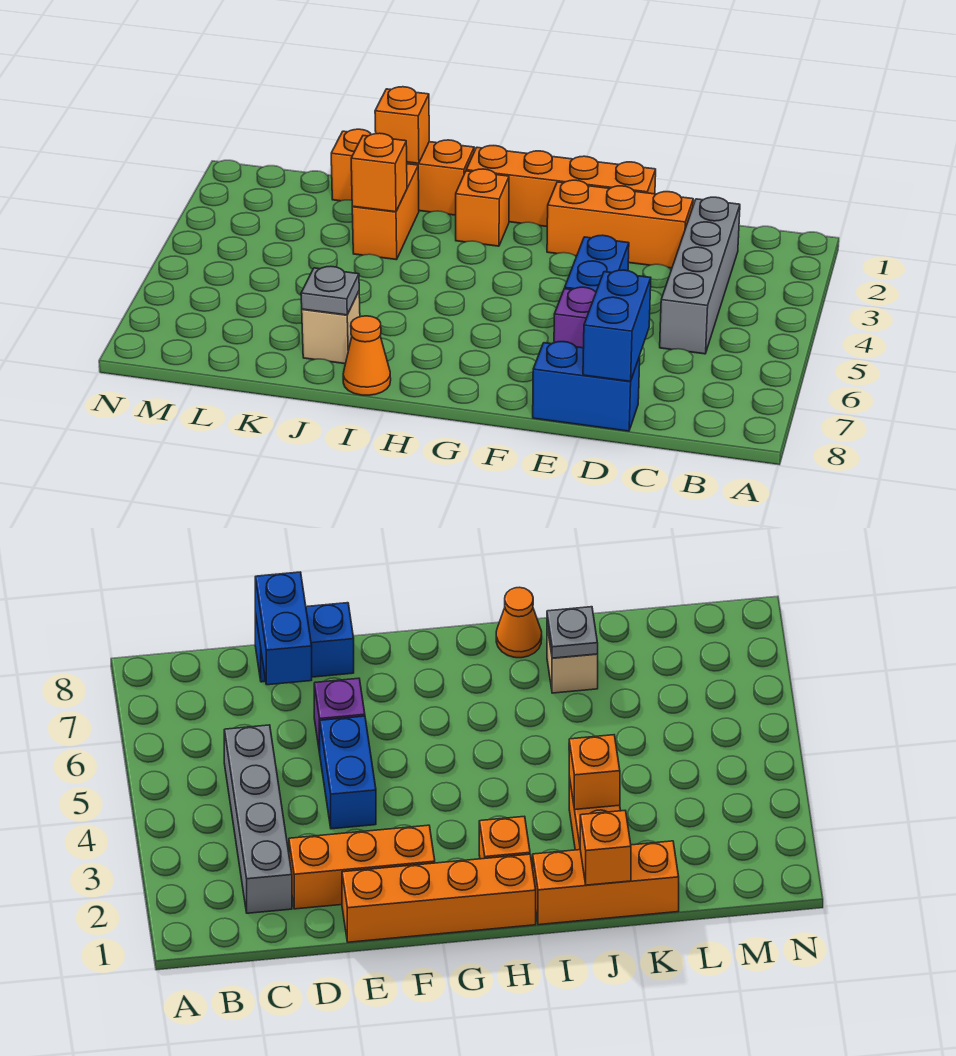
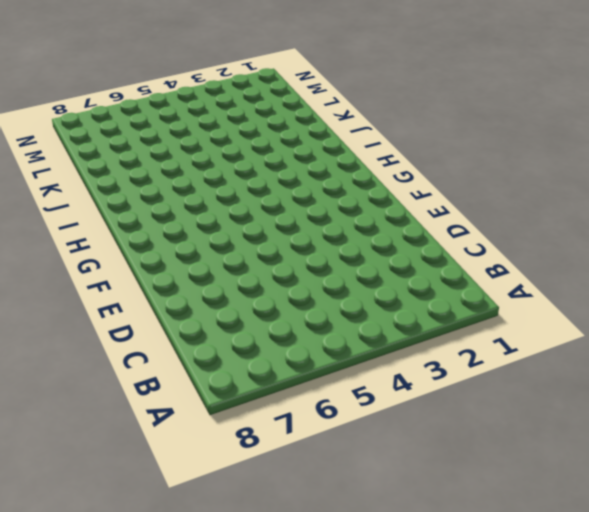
none -> grey brick C2:C5 level 1
none -> orange brick D2:F2 level 1
none -> blue brick D8:E8 level 1

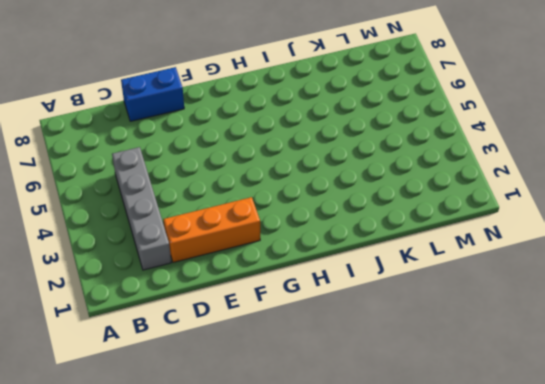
none -> orange brick E1:H1 level 1
none -> blue brick E4:E5 level 1
none -> purple brick E6 level 1

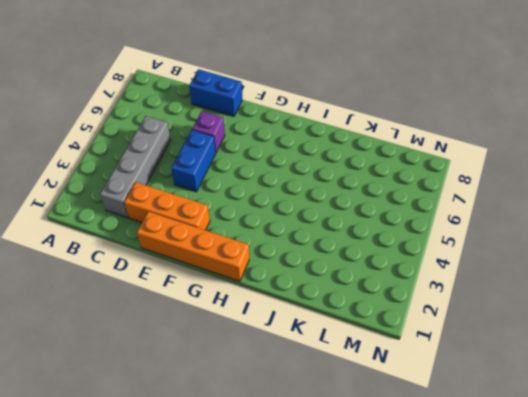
none -> orange brick H2 level 1
none -> orange brick I1:K1 level 1
none -> orange cone I8 level 1

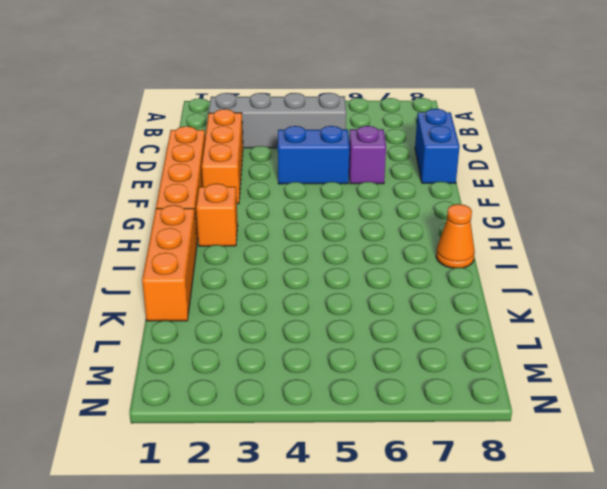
none -> orange brick J2:J3 level 1
none -> tan brick J7 level 1
none -> blue brick D7:D8 level 2

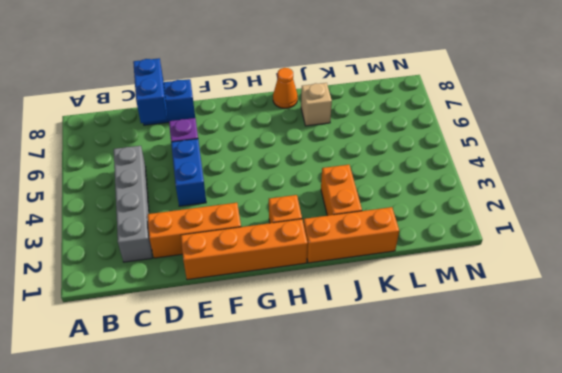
none -> orange brick J1 level 2
none -> orange brick J3 level 2
none -> grey plate J7 level 2

